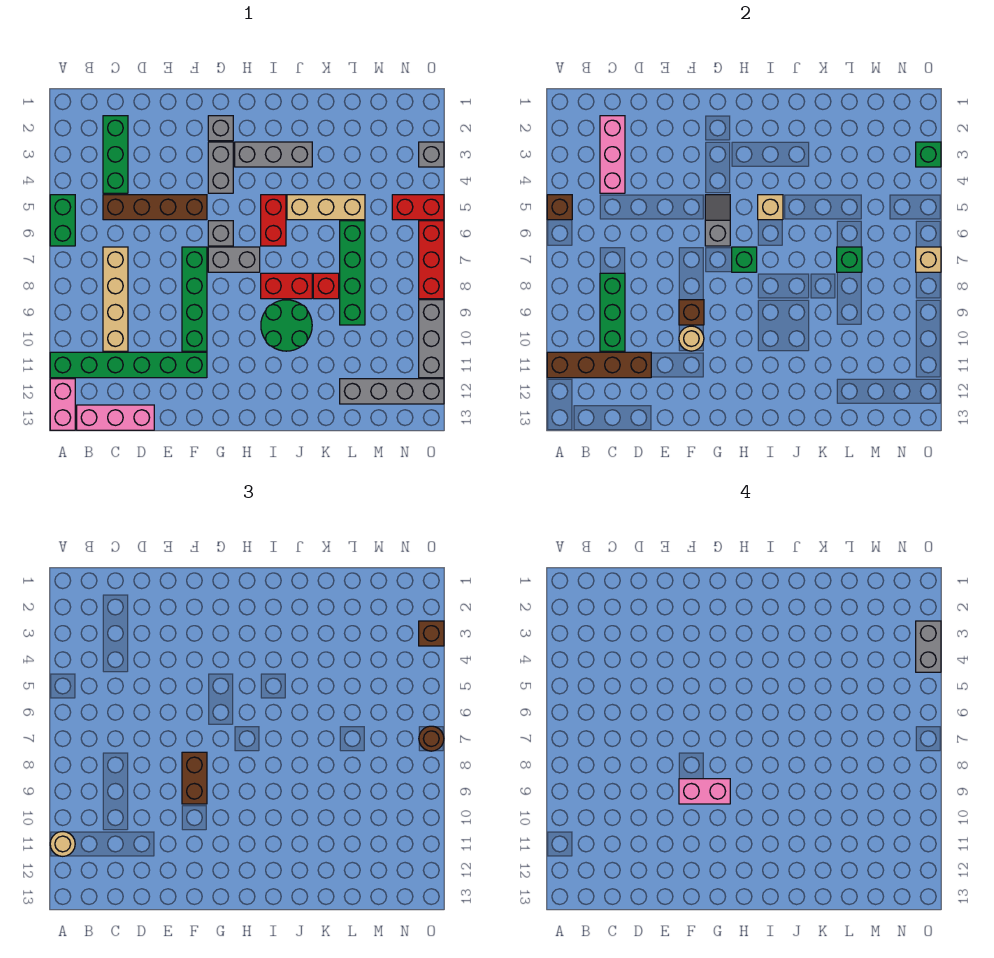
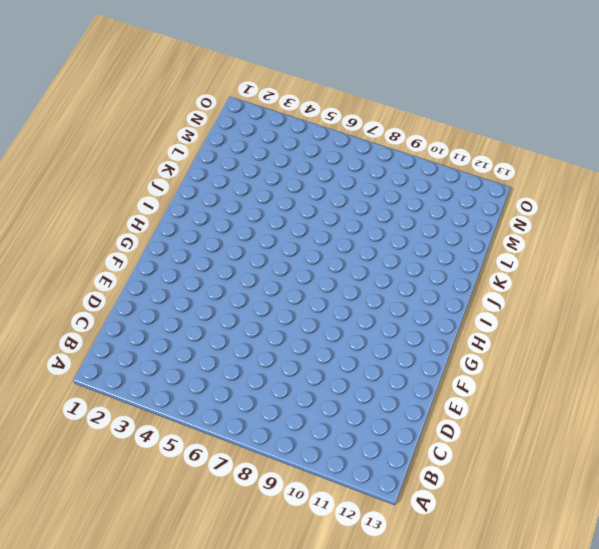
none -> green brick A5:A6 level 1
none -> green brick A11:F11 level 1
none -> pink brick A12:A13 level 1
none -> pink brick B13:D13 level 1

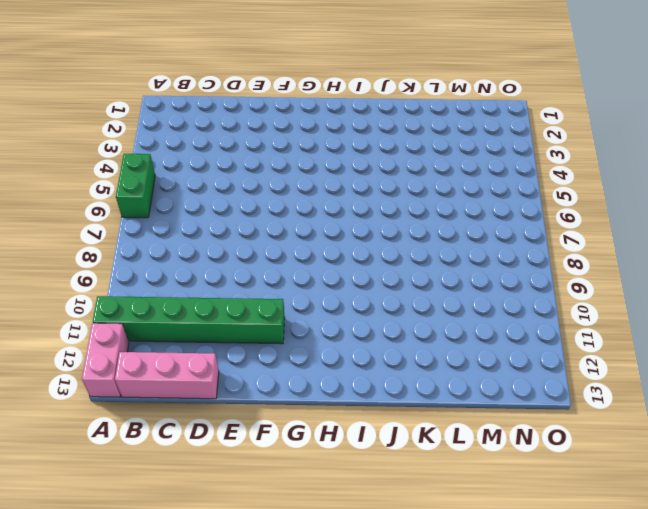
none -> green brick C2:C4 level 1
none -> brown brick C5:F5 level 1
none -> tan brick C7:C10 level 1
none -> green brick F7:F10 level 1

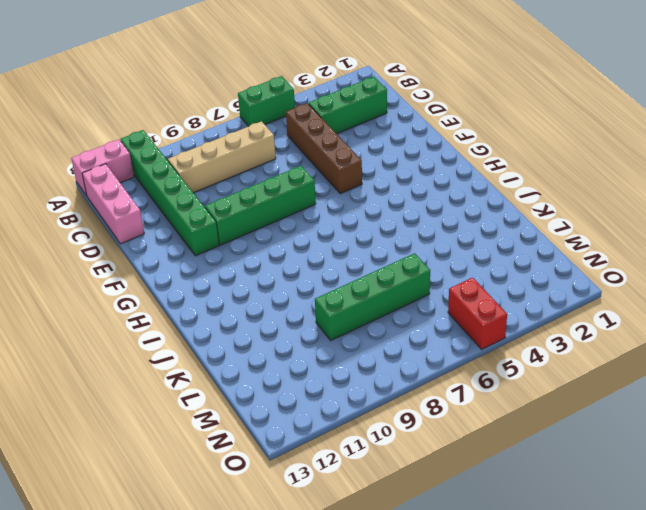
none -> grey brick G2 level 1
none -> grey brick G3:G4 level 1
none -> grey brick G6 level 1
none -> grey brick G7:H7 level 1

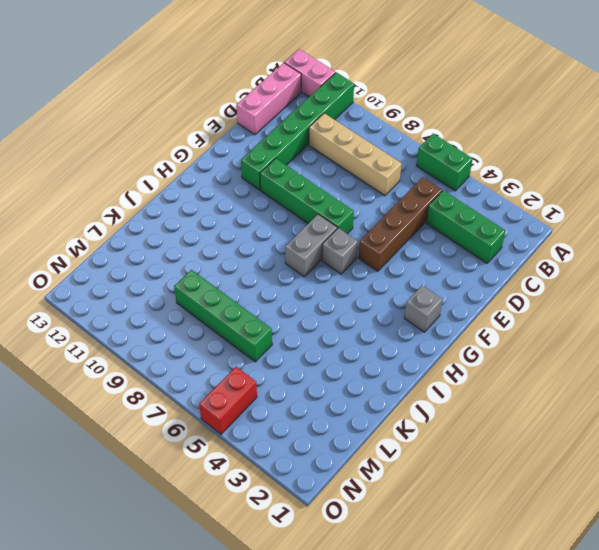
none -> grey brick G3:G4 level 1
none -> grey brick H3:J3 level 1
none -> red brick I5:I6 level 1
none -> red brick I8:J8 level 1

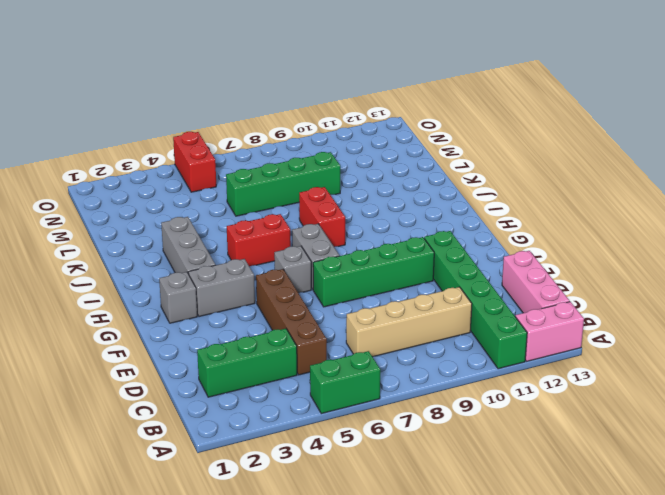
none -> green round brick I9:J10 level 1
none -> tan brick J5:L5 level 1
none -> red brick K8 level 1
none -> grey brick L12:O12 level 1

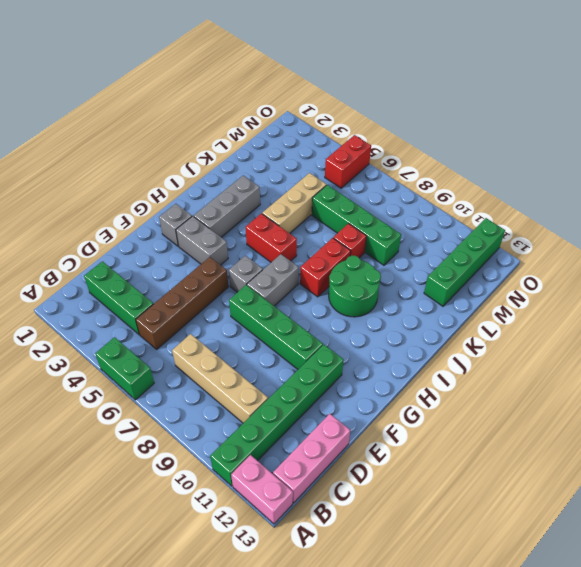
green brick L12:O12 level 1 -> grey brick L12:O12 level 1
none -> grey brick O3 level 1
none -> red brick O6:O8 level 1
none -> grey brick O9:O11 level 1
none -> brown brick A5 level 2

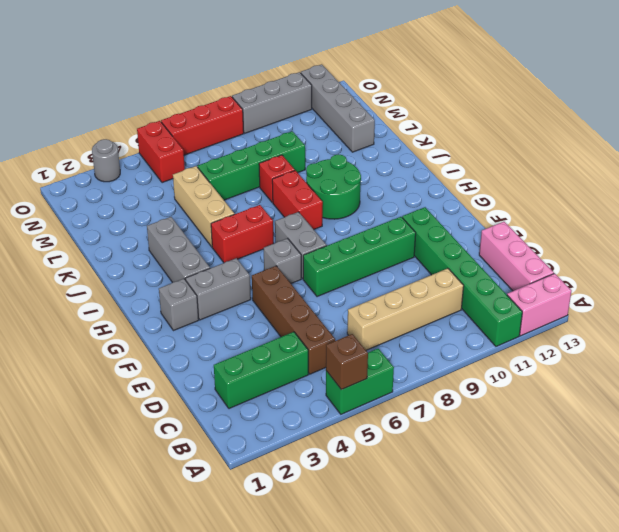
grey round brick O3 level 1 -> grey brick O3 level 1
none -> brown brick A11:D11 level 2
none -> pink brick C2:C4 level 2
none -> green brick C8:C10 level 2
none -> brown brick F9 level 2

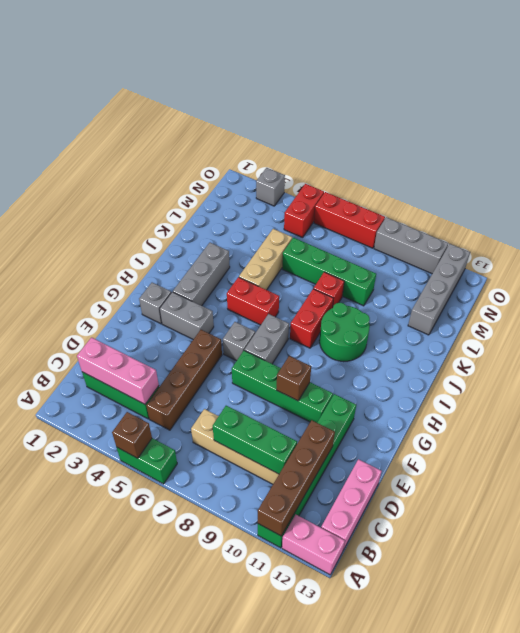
none -> tan round brick F10 level 2
none -> grey slope G5:G6 level 2 top 6
none -> green brick H7 level 2
none -> tan brick I5 level 2

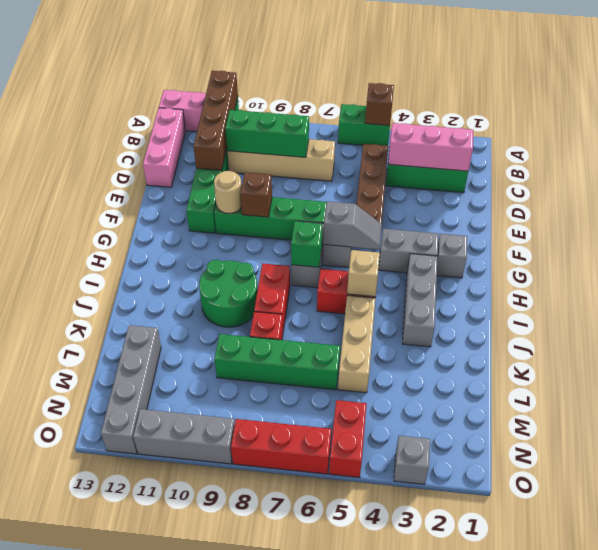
none -> green brick L7 level 2
none -> green brick O3 level 2
none -> tan brick O7 level 2
none -> tan round brick A11 level 3

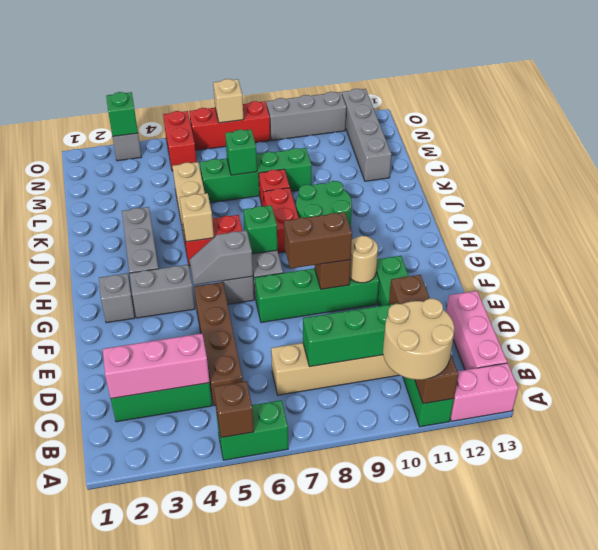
tan round brick A10:B11 level 3 -> tan round brick A11 level 3
none -> brown brick O3 level 3
none -> brown round brick O7 level 3
none -> pink brick F9:G9 level 4
none -> grey brick O3:O4 level 4

